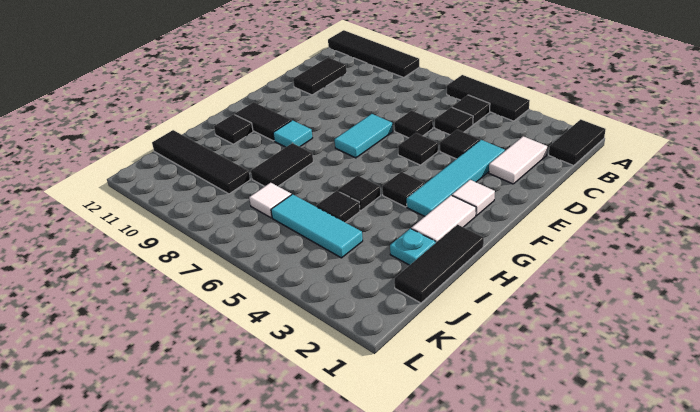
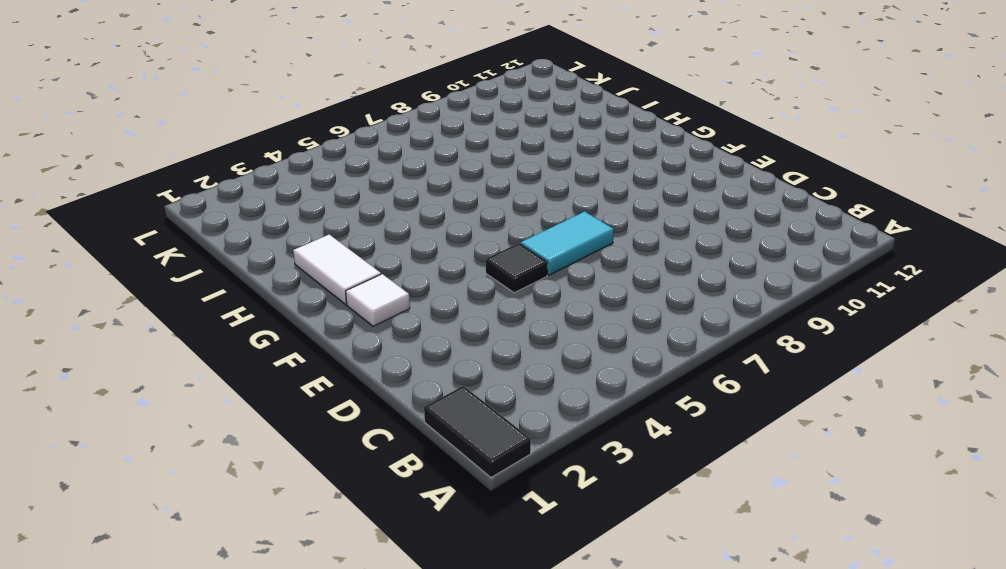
cyan tile E6:E7 level 1 -> cyan tile E7:F7 level 1
none -> black tile A4:A6 level 1
none -> black tile A9:A12 level 1
none -> black tile B5 level 1

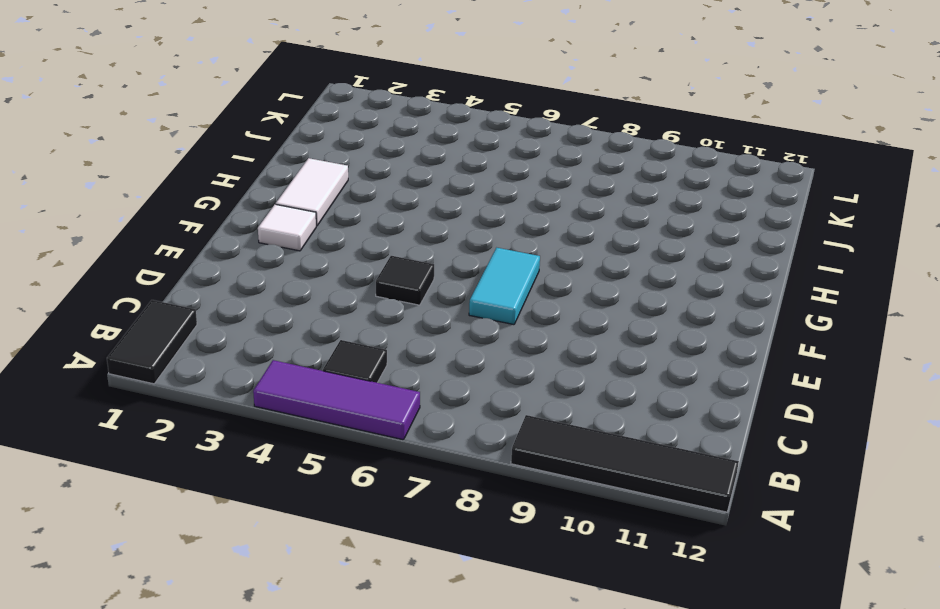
purple tile A4:A6 level 1 -> black tile A4:A6 level 1
none -> white tile C2:D2 level 1
none -> black tile C5 level 1
none -> black tile C11:D11 level 1

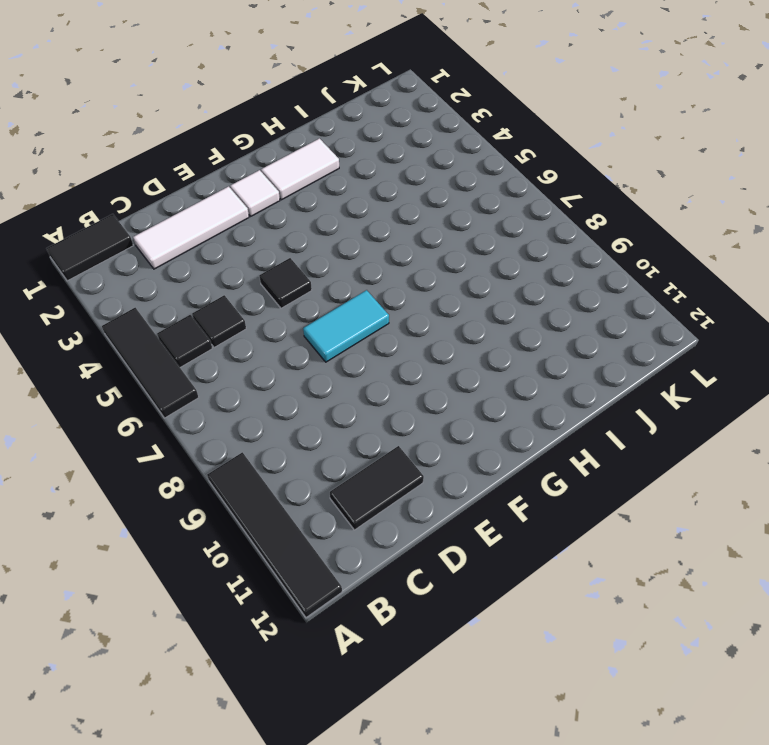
white tile C2:E2 level 1 -> white tile C2:D2 level 1
none -> cyan tile D3:G3 level 1
none -> black tile D4 level 1
none -> black tile D6 level 1

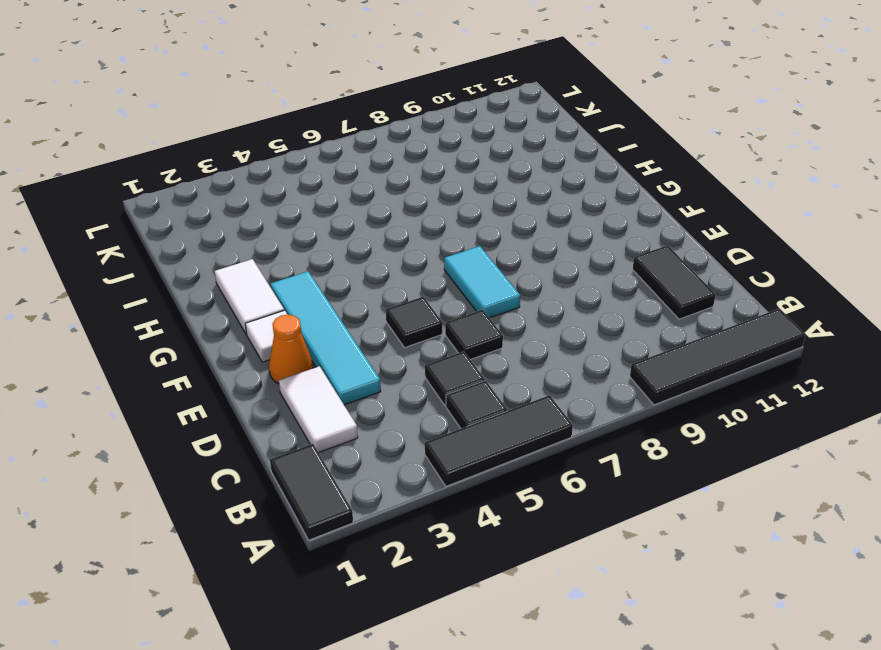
orange cone E2 level 1 -> none
none -> black tile D4 level 1
none -> black tile G4 level 1
none -> cyan tile G9 level 1

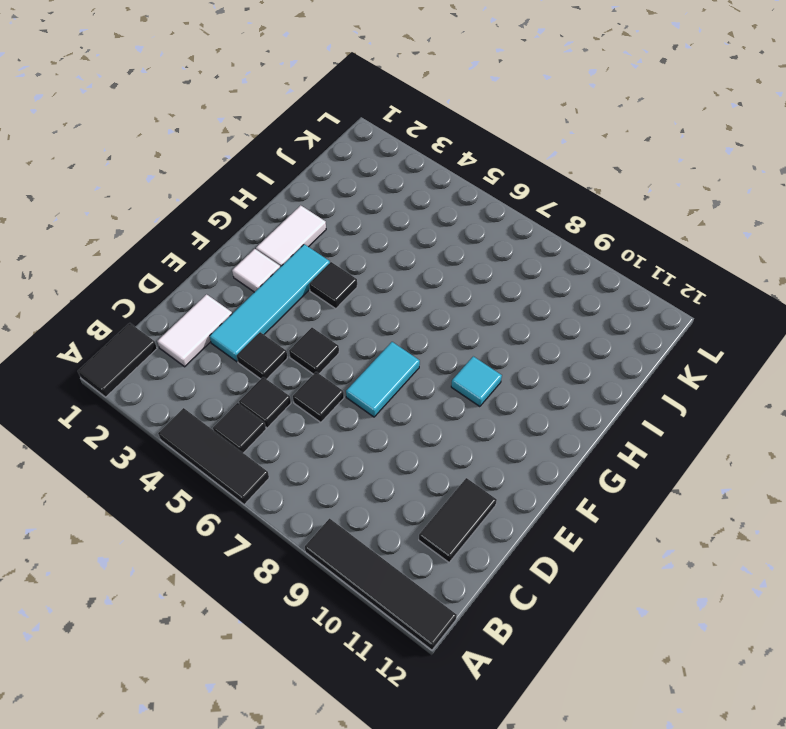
none -> black tile G10:G11 level 1
none -> black tile H1:J1 level 1
none -> black tile H5 level 1

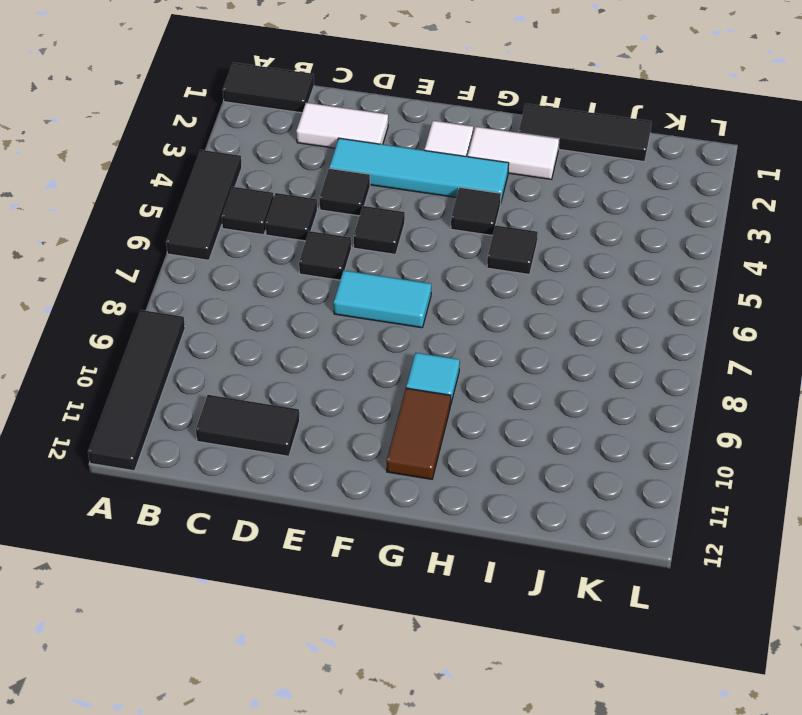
brown tile G10:G11 level 1 -> black tile G10:G11 level 1
none -> black tile H8:I8 level 1
none -> black tile H11 level 1
none -> cyan plate I2 level 1

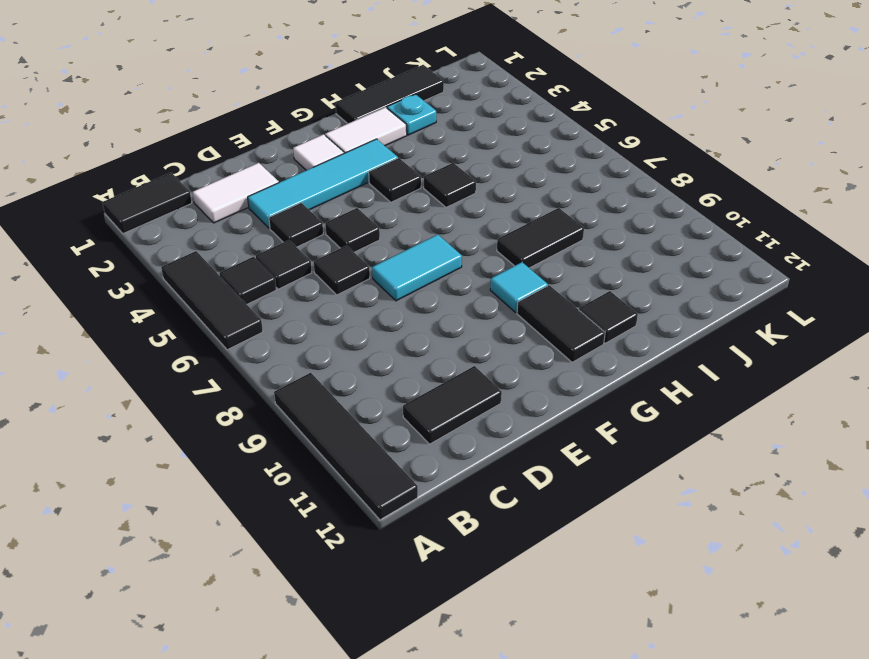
none -> black tile I5 level 1
none -> cyan tile J4:J6 level 1
none -> white tile J7 level 1

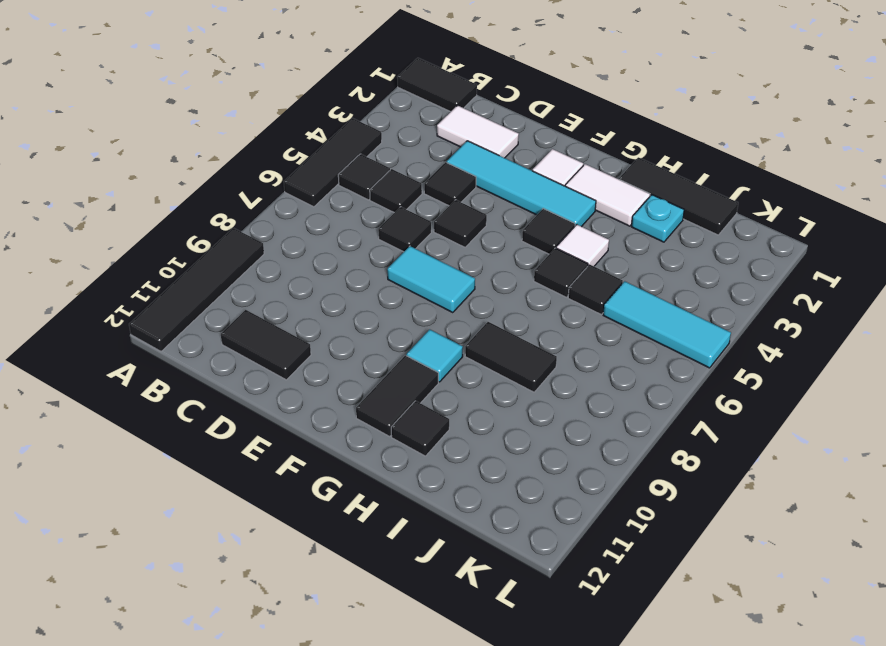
white tile H4 level 1 -> white tile J7 level 1
cyan tile J5:L5 level 1 -> cyan tile J4:J6 level 1
none -> black tile J9:J12 level 1

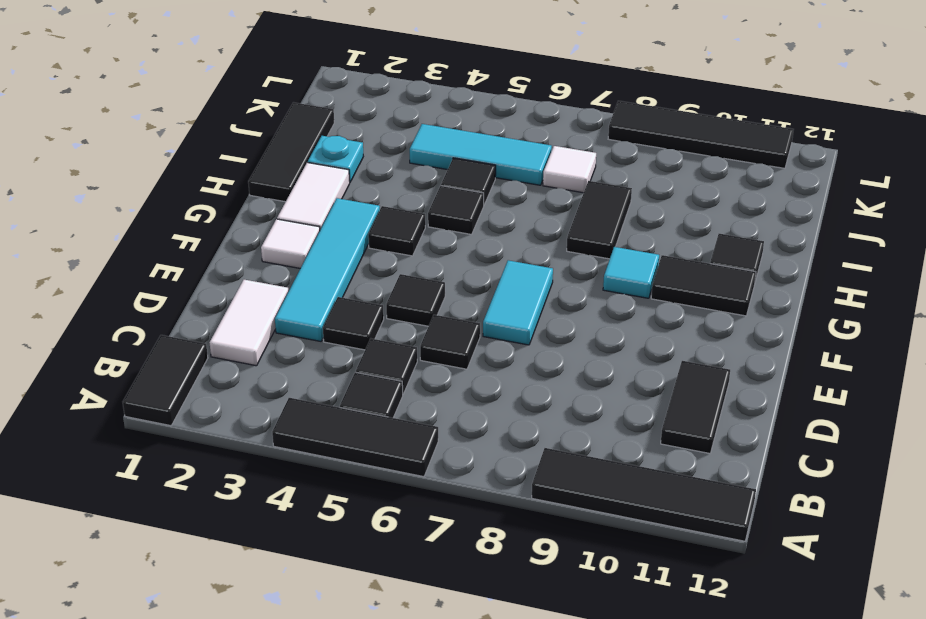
black tile L8:L11 level 1 -> black tile J9:J12 level 1

